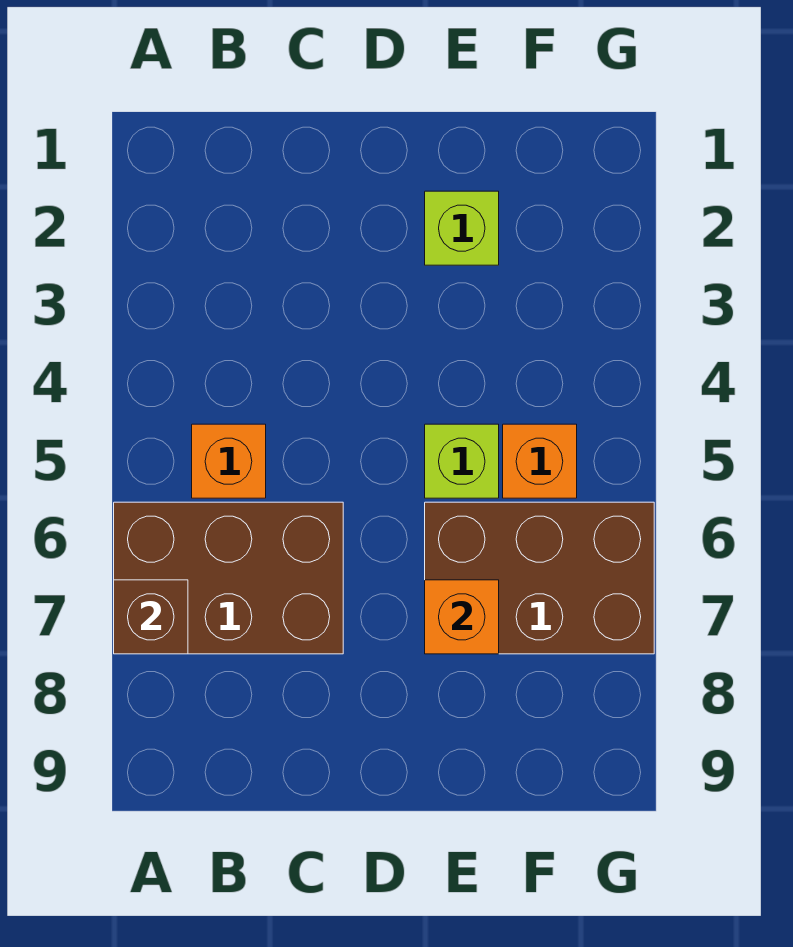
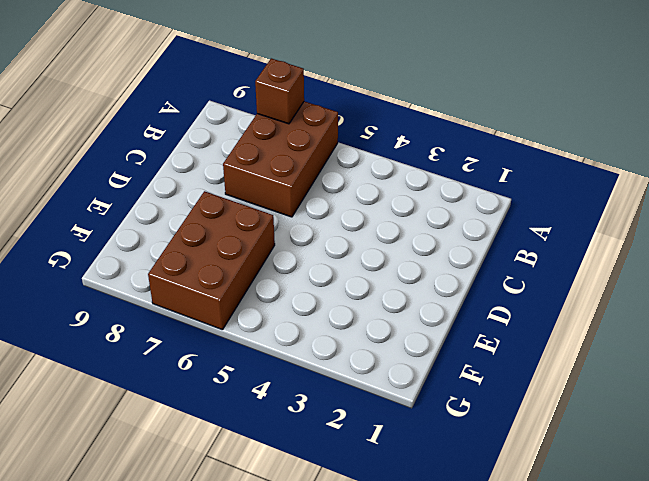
none -> orange brick B5 level 1
none -> lime brick E2 level 1

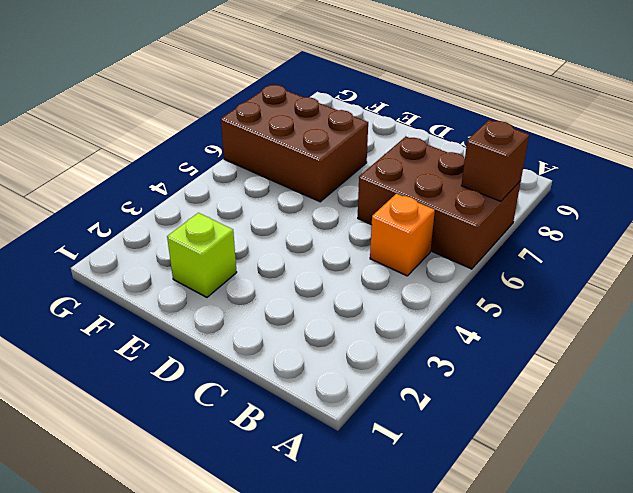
none -> lime brick E5 level 1
none -> orange brick F5 level 1

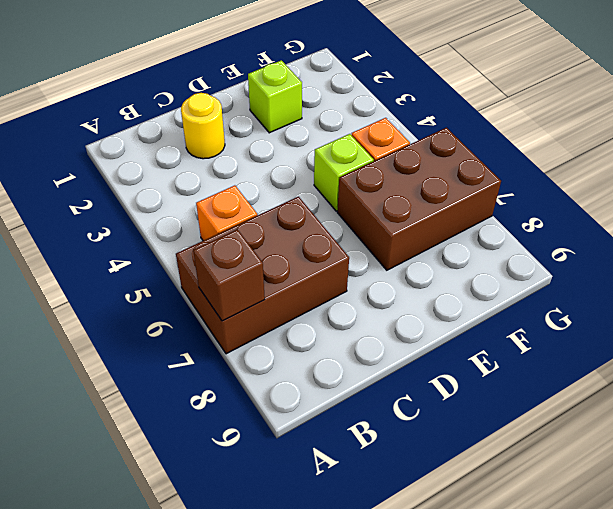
yellow round brick C2 level 1 -> none
none -> orange brick E7 level 2

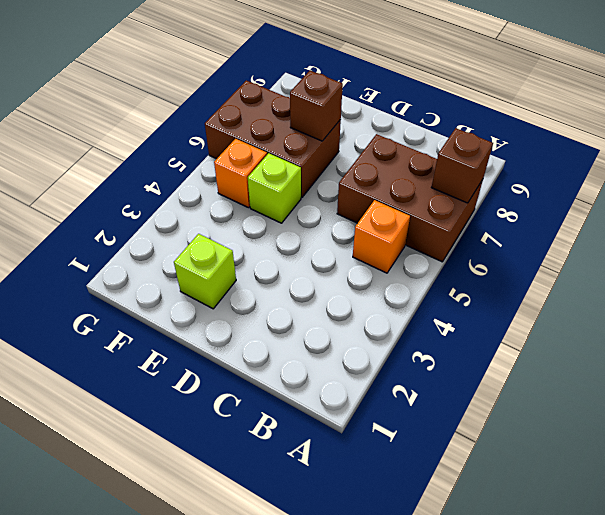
brown brick E7 level 2 -> orange brick E7 level 2

